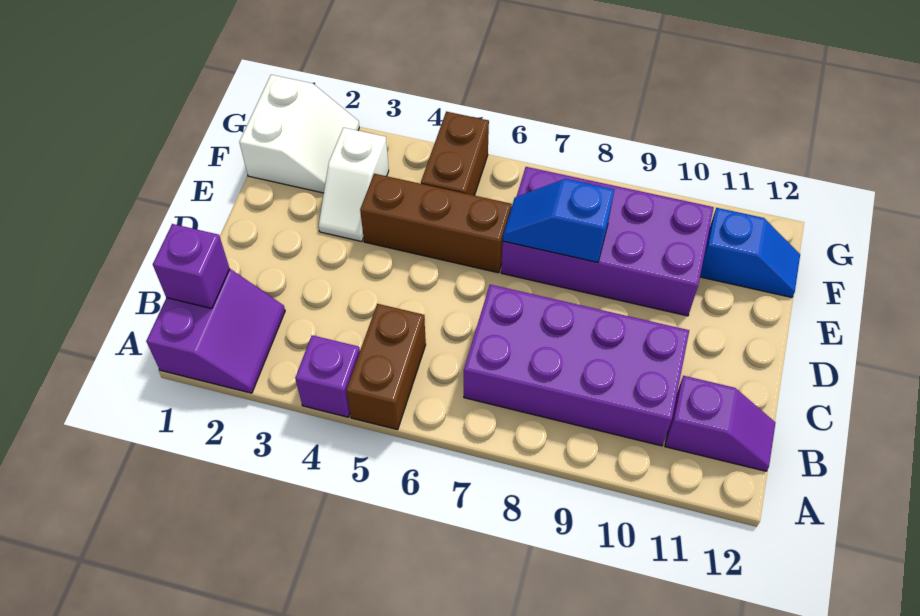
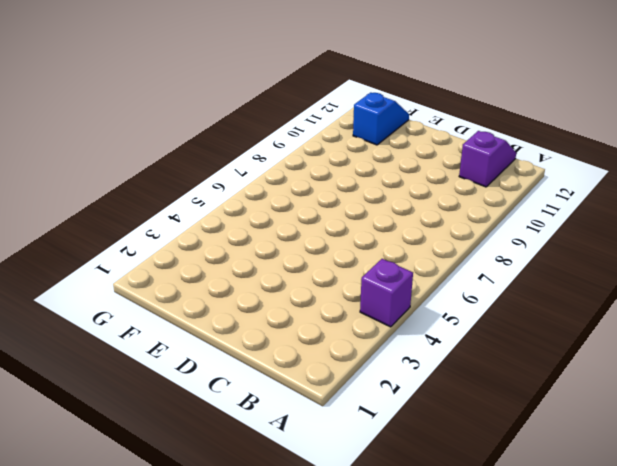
none -> purple slope A1:B2 level 1 top 1
none -> brown brick A5:B5 level 1
none -> purple brick B7:C10 level 1

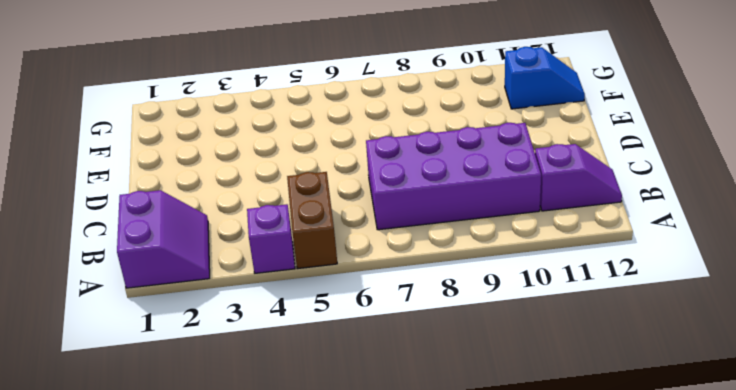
none -> white slope E3:F3 level 1 top F
none -> brown brick E4:E6 level 1
none -> purple brick E7:F10 level 1

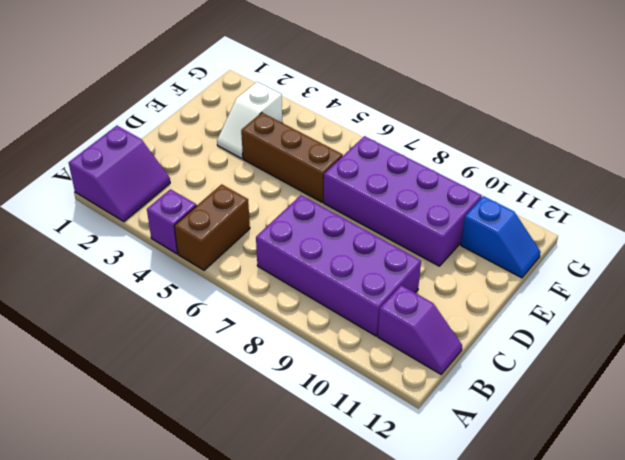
none -> white slope F1:G2 level 1 top 1
none -> brown brick F5:G5 level 1
none -> purple brick B1 level 2

